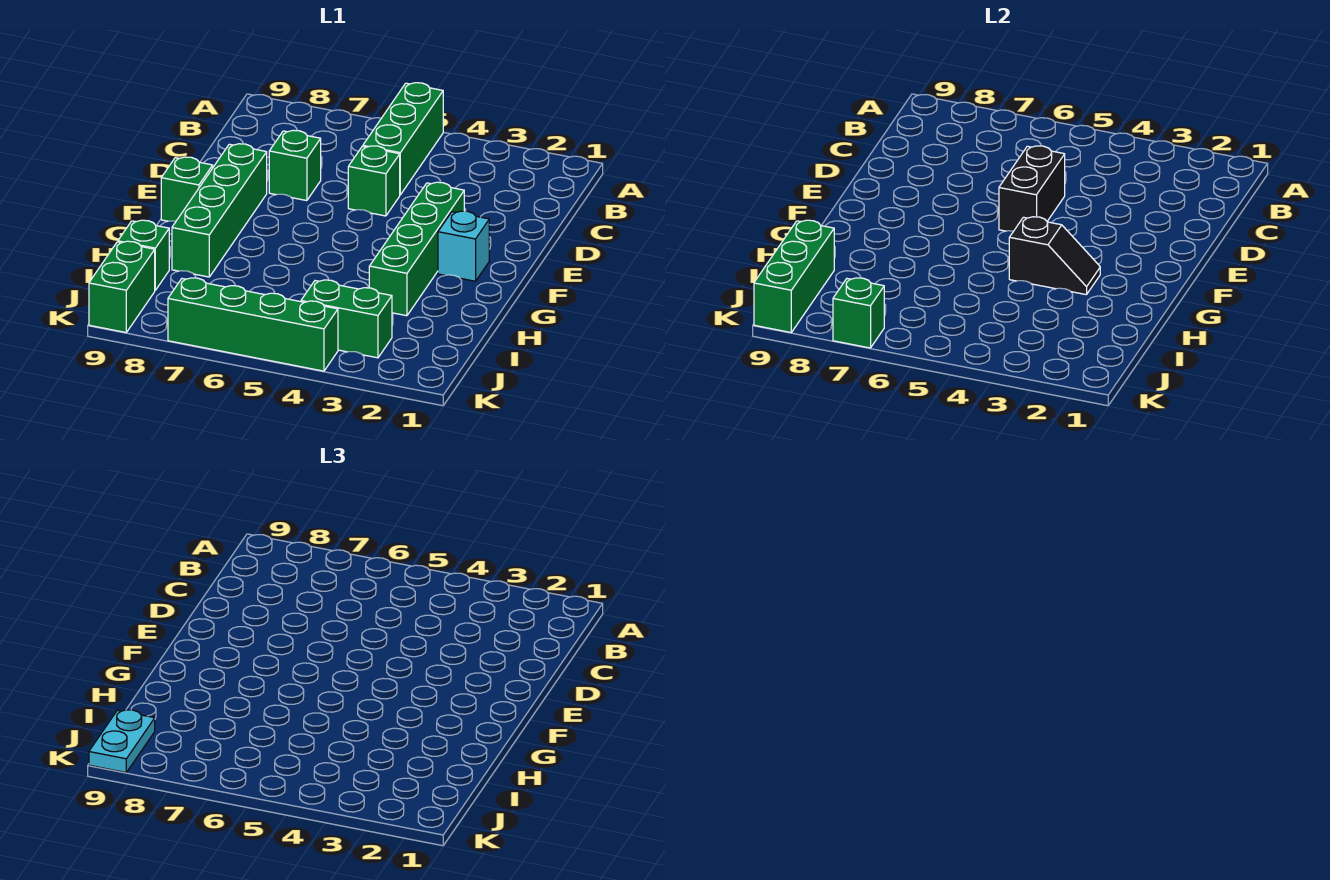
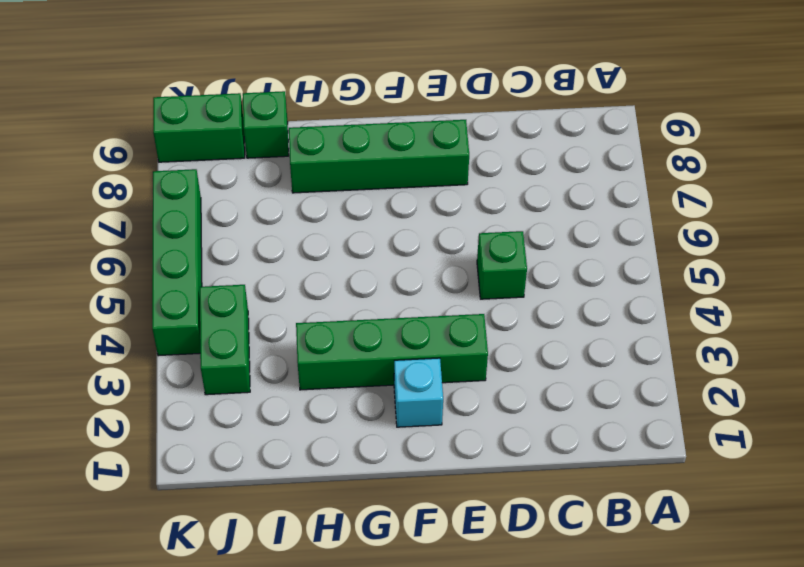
none -> green brick A5:C5 level 1
none -> green brick D7 level 1
none -> green brick F9 level 1

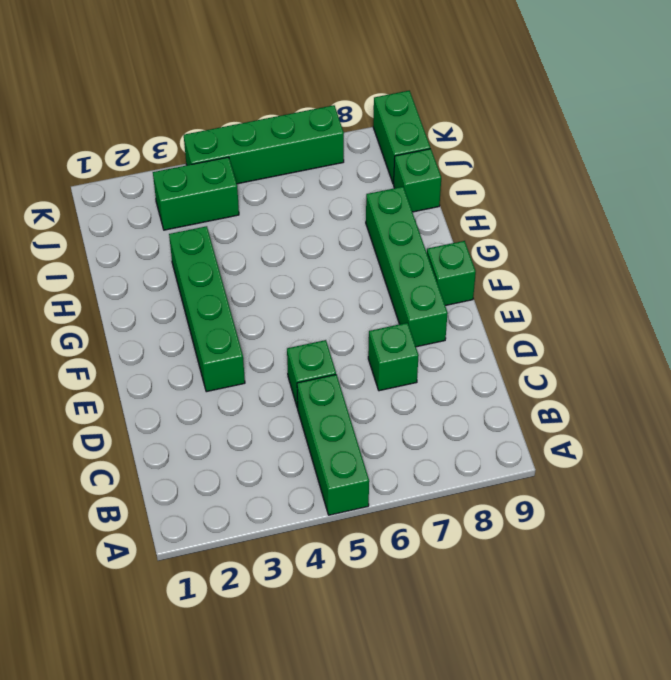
none -> cyan brick F2 level 1
none -> black brick D5:E5 level 2
none -> black slope G3:G4 level 2 top 4

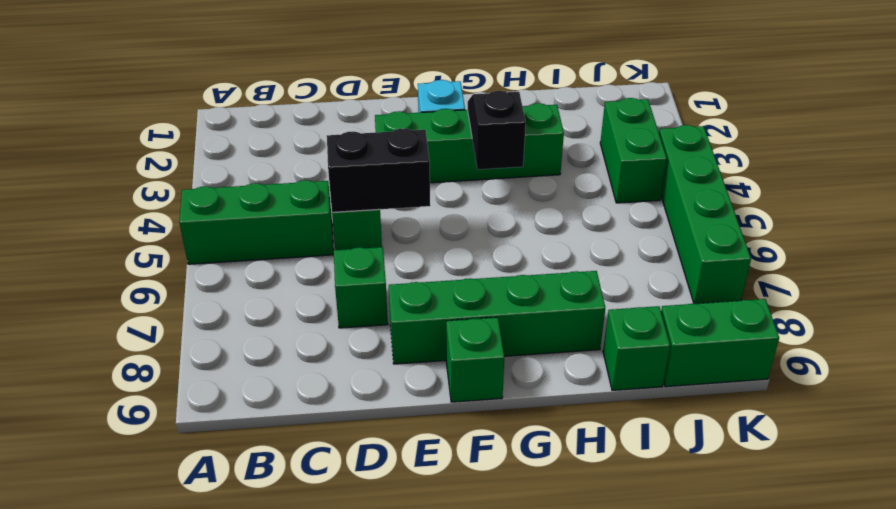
none -> green brick I9:K9 level 2
none -> green brick K7 level 2
none -> cyan plate J9:K9 level 3

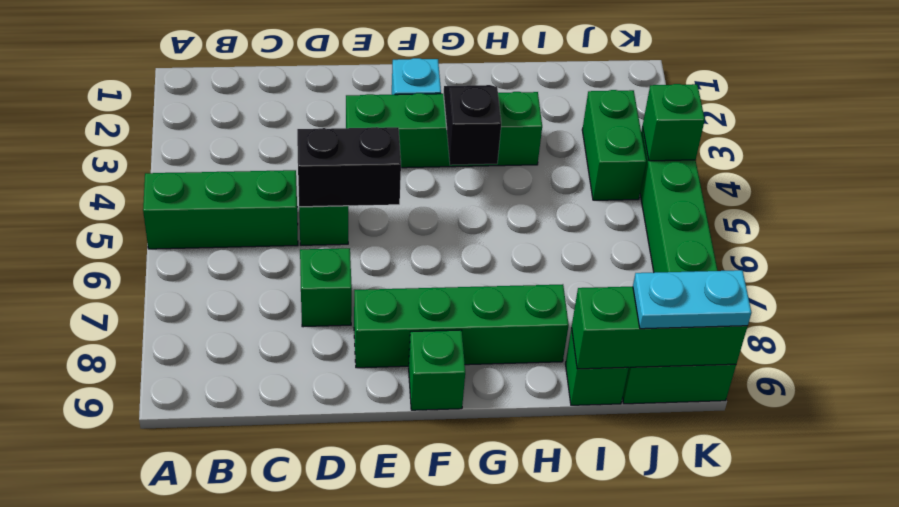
green brick K4 level 2 -> green brick K7 level 2

